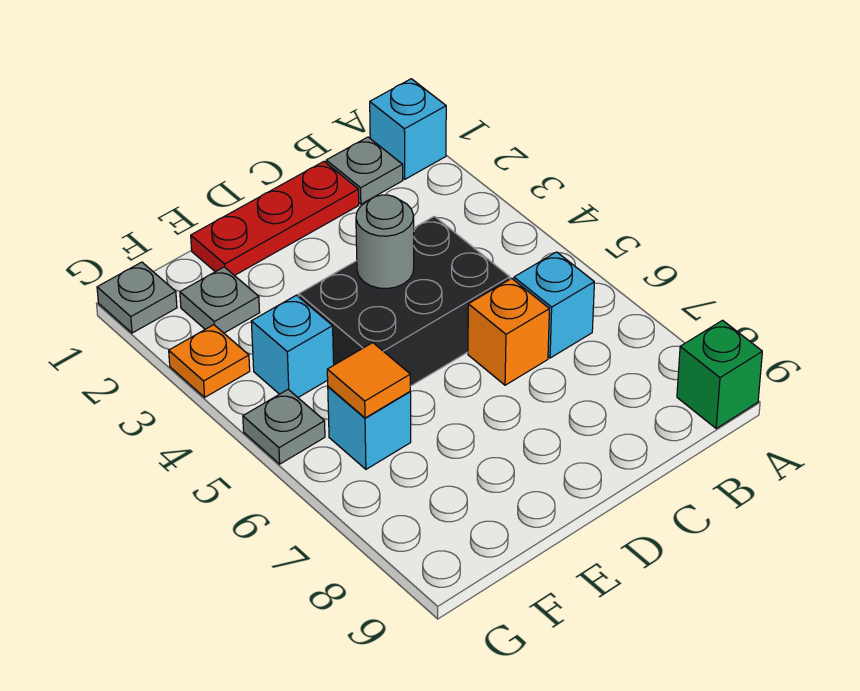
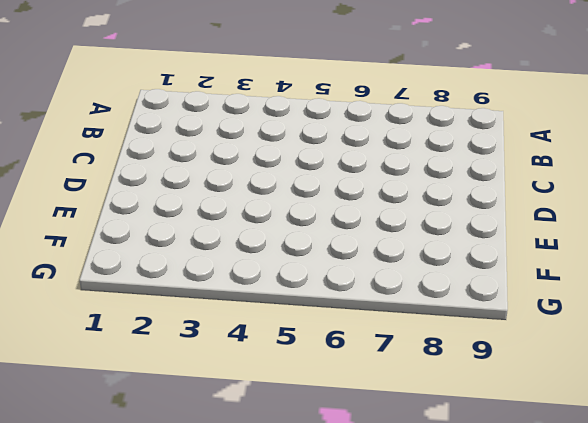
none -> cyan brick A1 level 1
none -> green brick A9 level 1
none -> grey plate B1 level 1

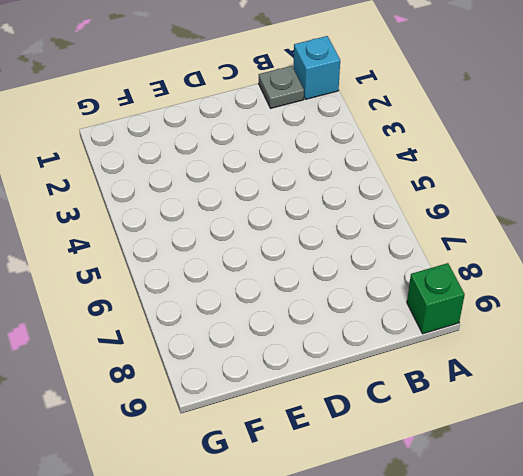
none -> cyan brick B6 level 1
none -> red plate C1:E1 level 1
none -> black brick C4:E5 level 1

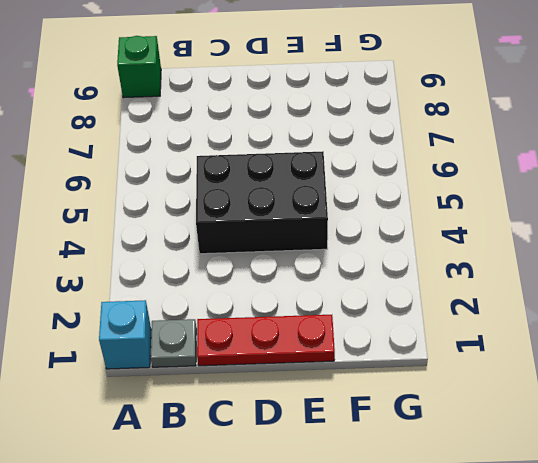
none -> cyan brick B6 level 1
none -> orange brick C6 level 1
none -> grey plate F2 level 1

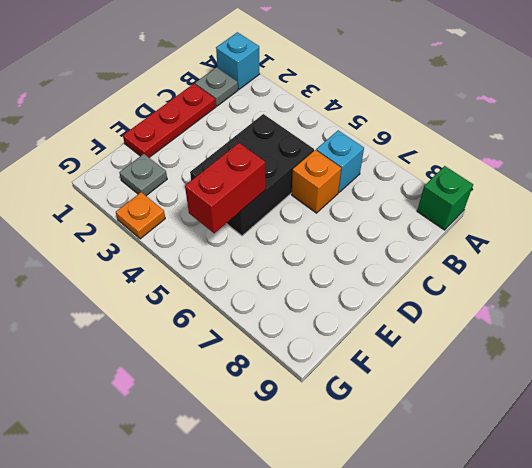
red brick E5:F5 level 2 -> none
none -> cyan brick F4 level 1
none -> cyan brick F6 level 1
none -> grey plate G1 level 1

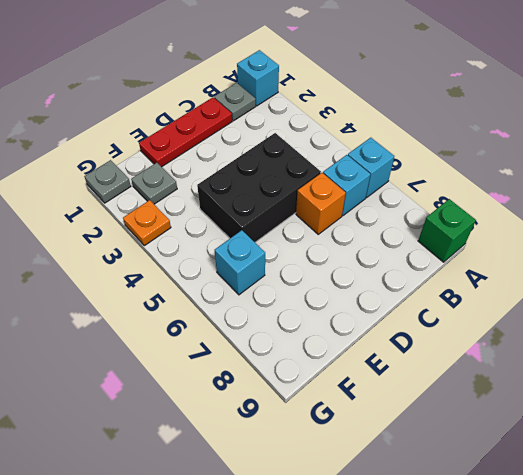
cyan brick A6 level 1 -> cyan brick F4 level 1
none -> grey plate G5 level 1
none -> grey round brick D4 level 2
none -> orange tile F6 level 2

